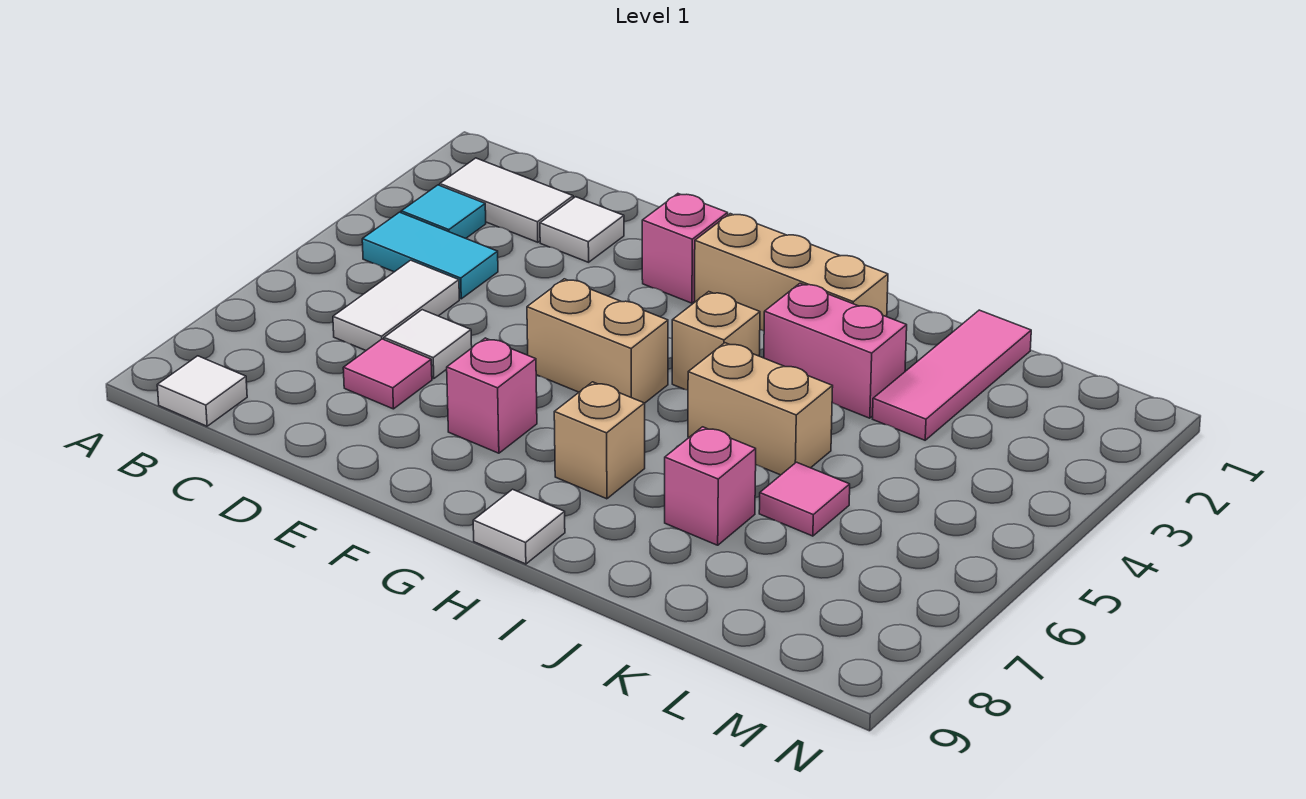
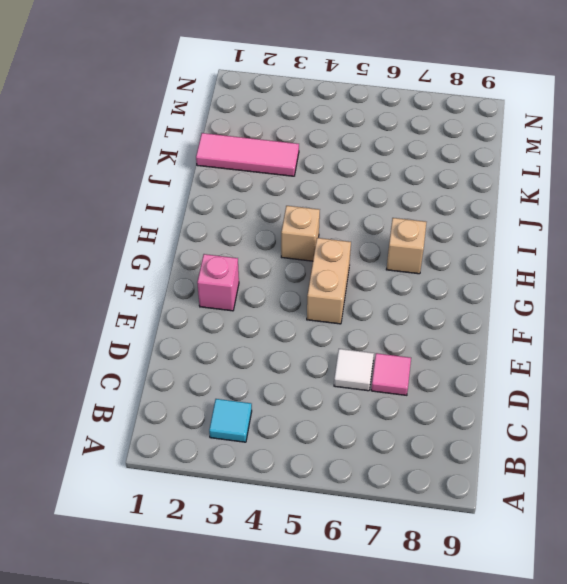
none -> white tile B2:C2 level 1
none -> cyan tile B4:C4 level 1
none -> white tile B9 level 1

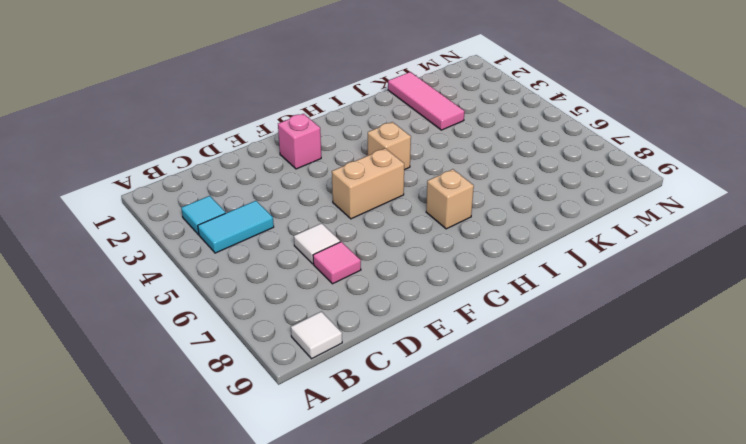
none -> white tile B2:C2 level 1
none -> white tile C5:C6 level 1
none -> white tile D2 level 1

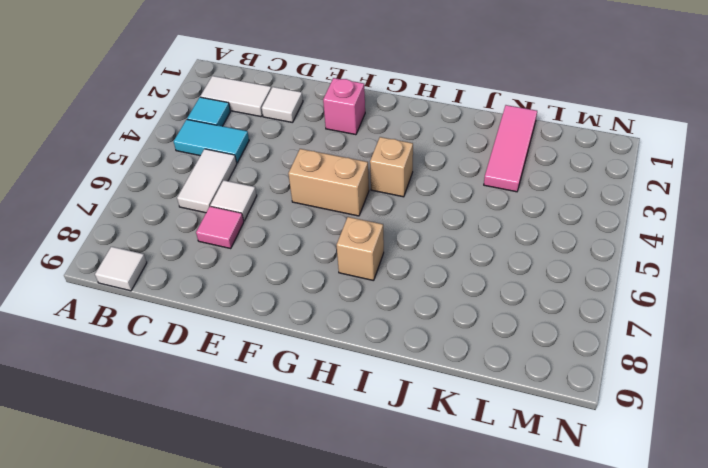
none -> pink brick F7 level 1
none -> tan brick G2:I2 level 1
none -> white tile H9 level 1

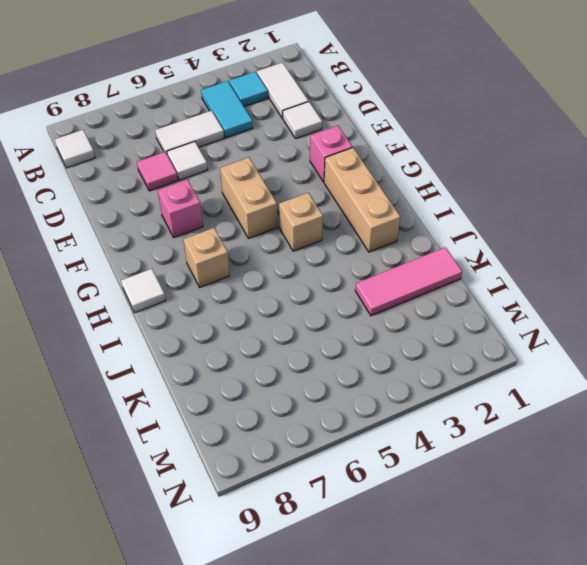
none -> pink brick I3:J3 level 1
none -> tan brick I5:J5 level 1
none -> pink brick J7 level 1

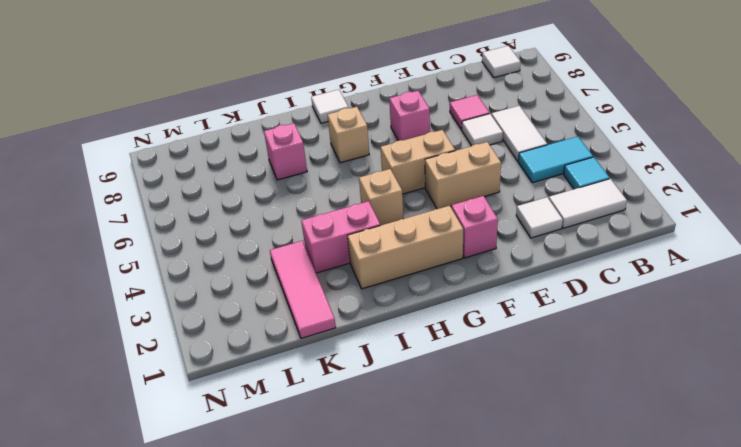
tan brick E4:F4 level 1 -> tan brick I5:J5 level 1
none -> pink tile K6 level 1

